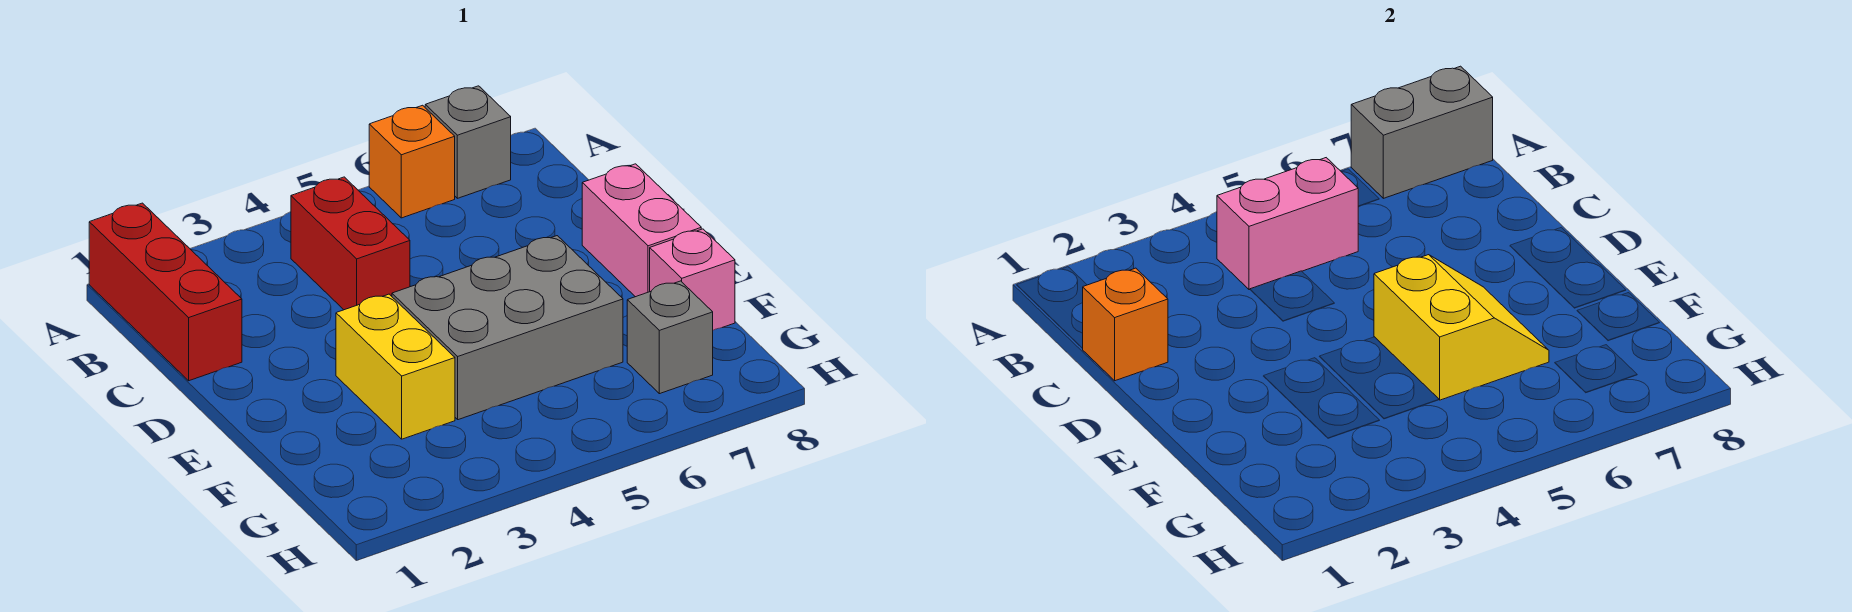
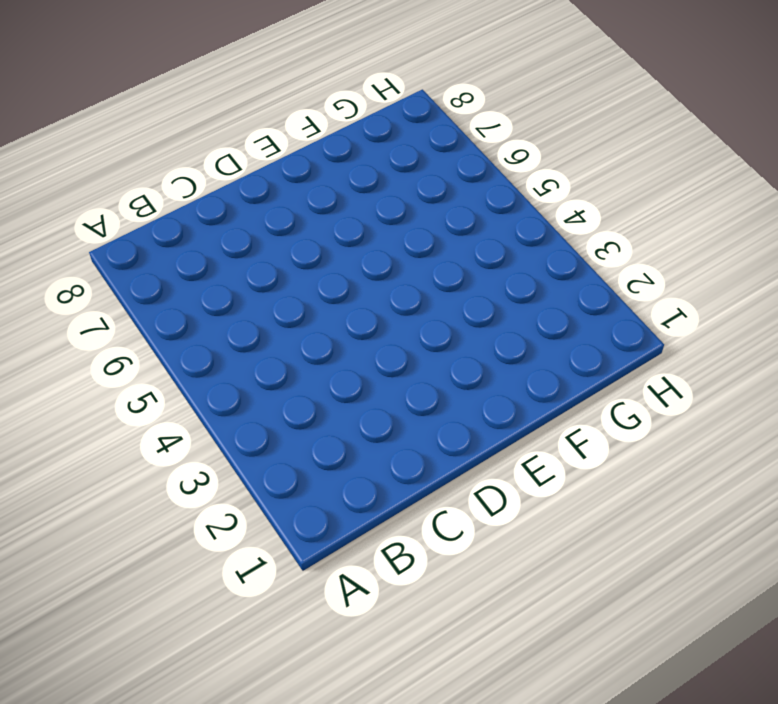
none -> red brick A1:C1 level 1
none -> orange brick A6 level 1
none -> grey brick A7 level 1

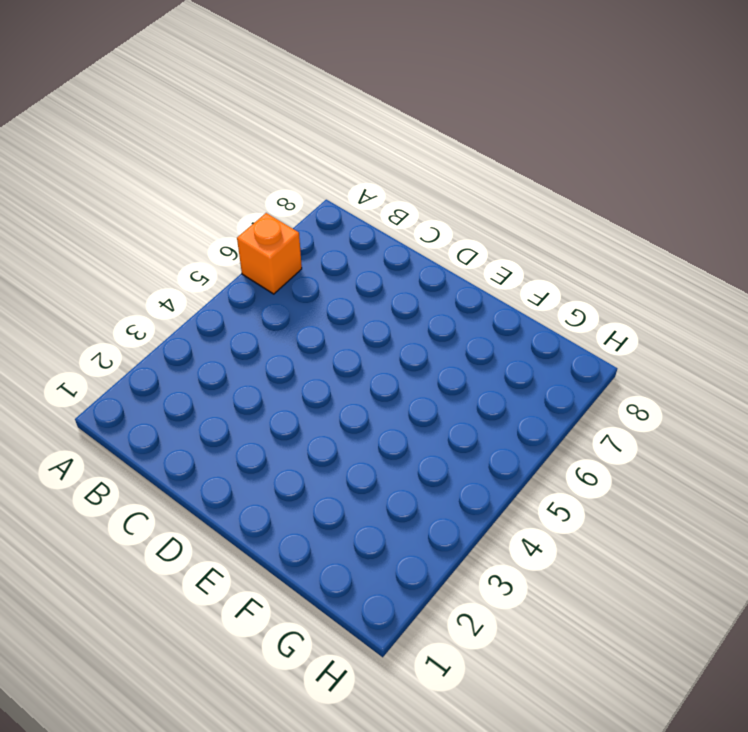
none -> red brick A1:C1 level 1
none -> grey brick A7 level 1
none -> red brick B4:C4 level 1

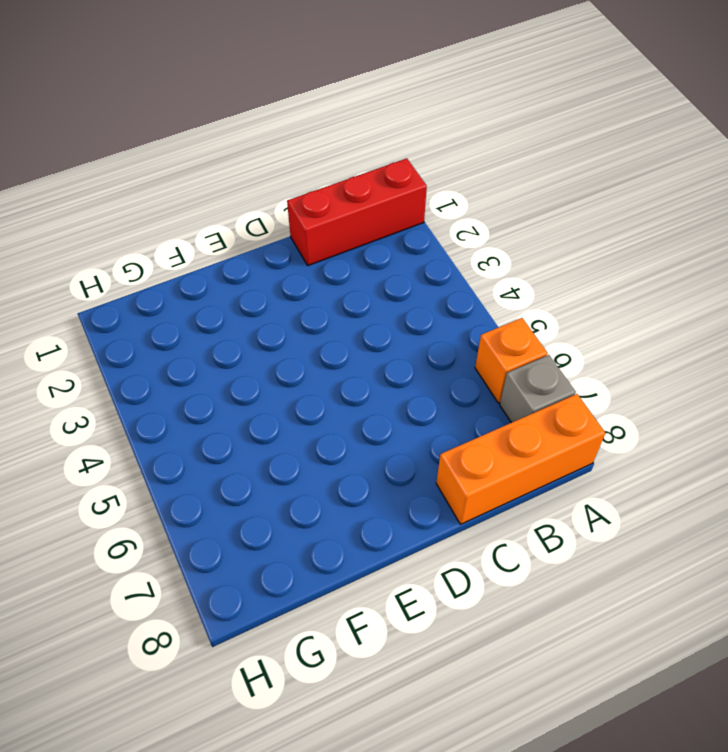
orange brick A8:C8 level 1 -> none
none -> red brick B4:C4 level 1
none -> pink brick D8:E8 level 1
none -> yellow brick E3:F3 level 1

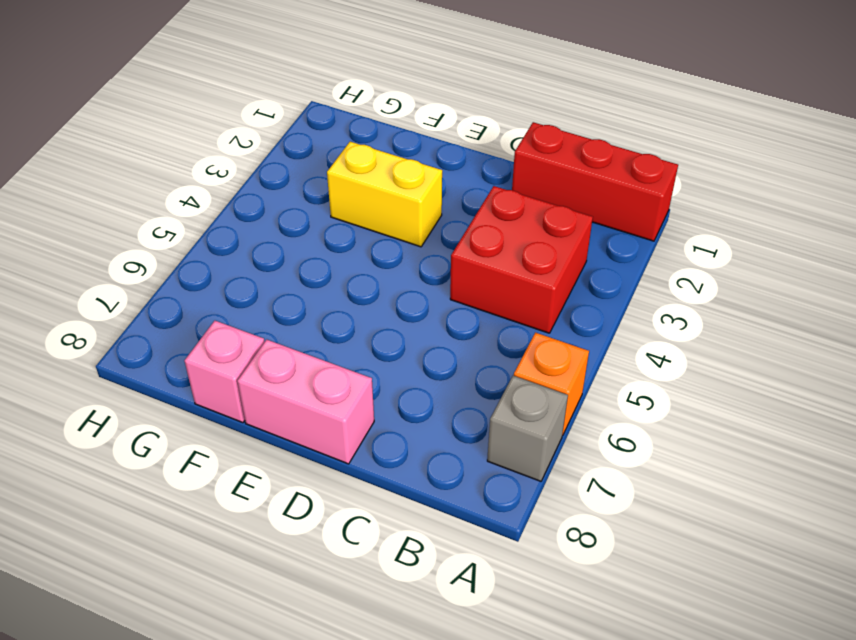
red brick B3:C4 level 1 -> red brick B4:C4 level 1
none -> grey brick E4:F6 level 1
none -> grey brick G7 level 1
none -> grey brick A7:A8 level 2

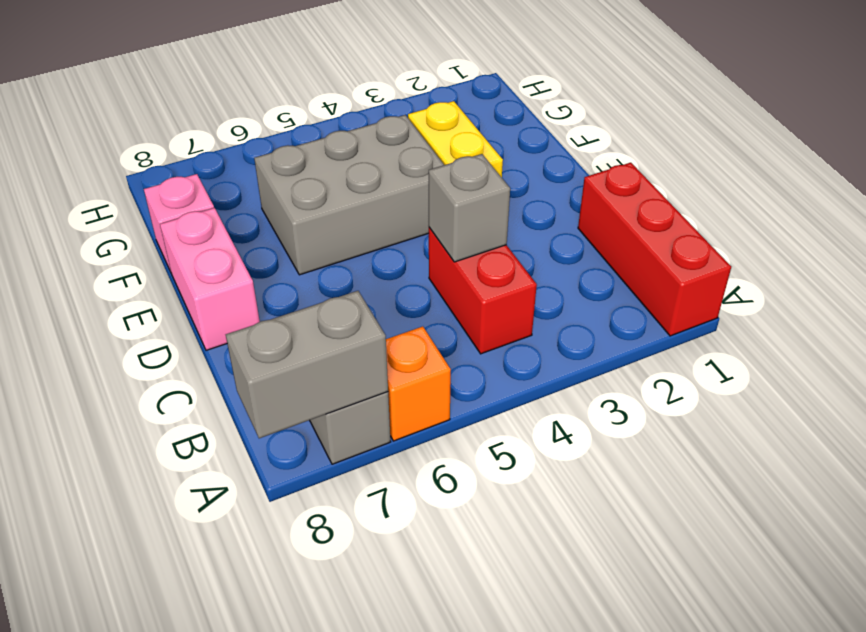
grey brick C4 level 2 -> grey brick G7 level 1
none -> pink brick B4:B5 level 2
none -> orange brick C1 level 2
none -> yellow slope E5:F6 level 2 top 5

